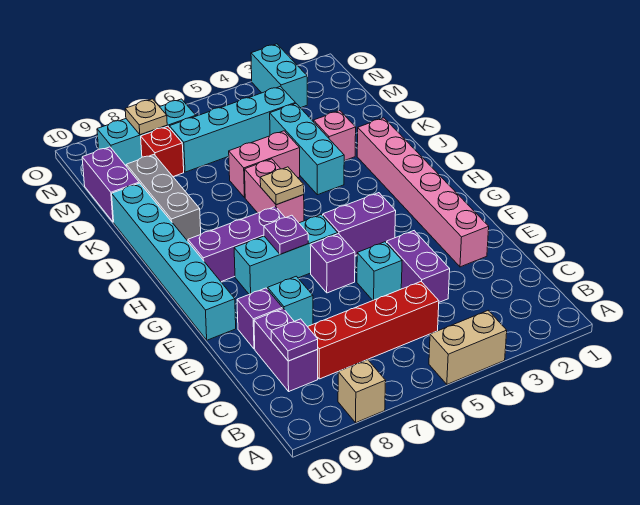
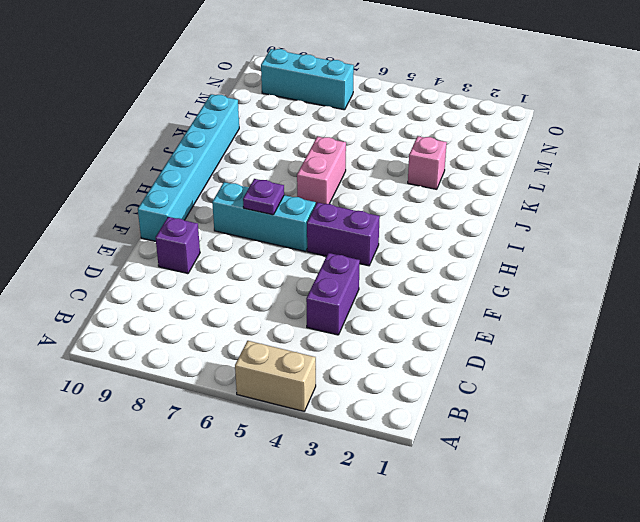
none -> tan brick A8 level 1
none -> red brick C5:C8 level 1
none -> purple brick C9:D9 level 1

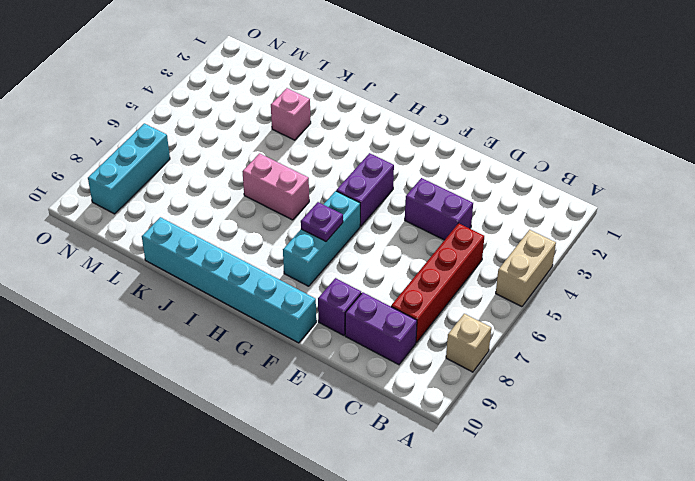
none -> pink brick E2:J2 level 1
none -> cyan brick E5 level 1
none -> cyan brick E8 level 1

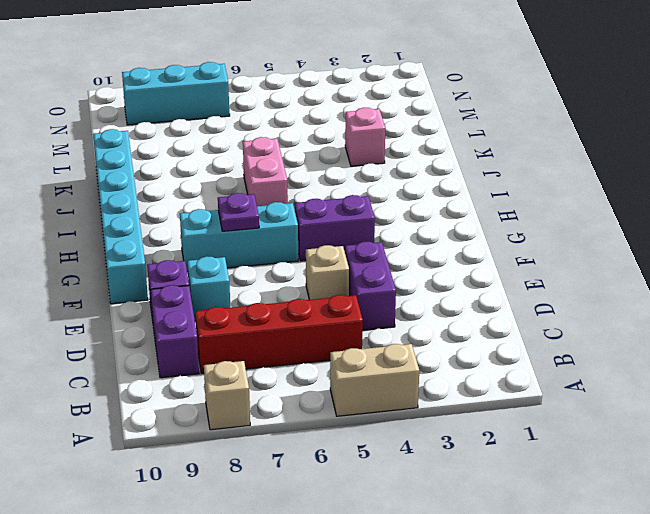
tan brick E5 level 1 -> cyan brick E5 level 1
none -> pink brick E2:J2 level 1
none -> purple brick F6 level 1
none -> purple brick H7:H9 level 1

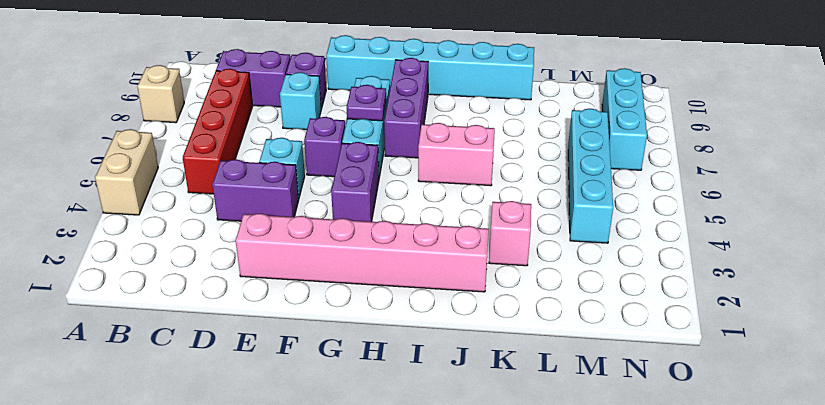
none -> cyan brick J4:L4 level 1
none -> grey brick J9:L9 level 1
none -> pink brick K5:K6 level 1

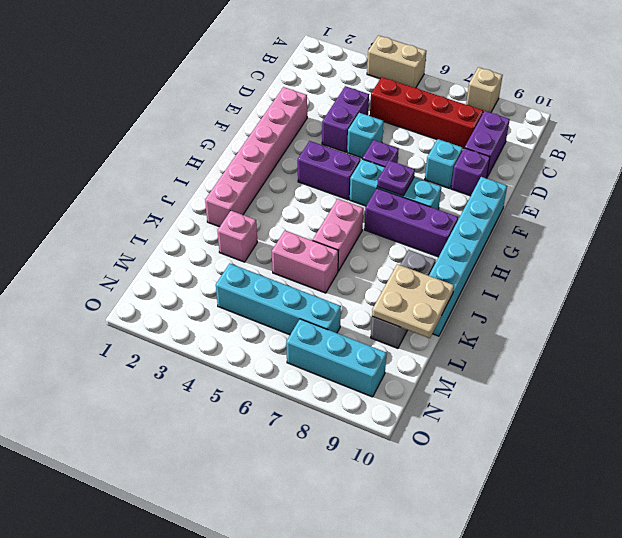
tan plate K9:L10 level 2 -> none
none -> cyan brick J4:L4 level 1
none -> purple brick L10:M10 level 1
none -> red brick M8 level 1

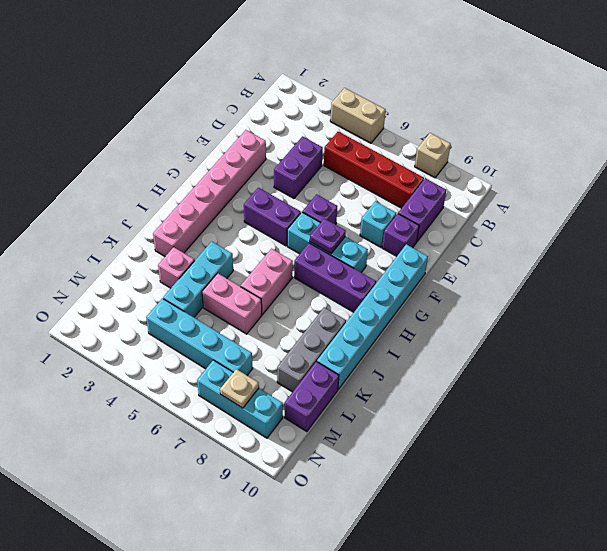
none -> cyan brick E5 level 1
none -> red brick M8 level 1
none -> cyan brick N3:O3 level 1

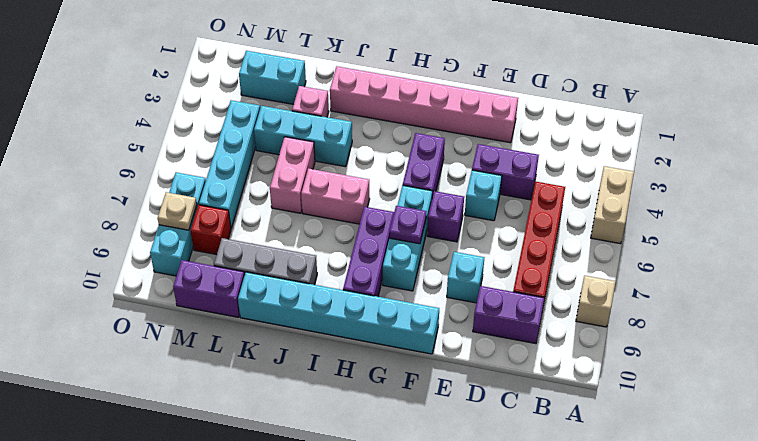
cyan brick L2:M2 level 1 -> cyan brick N3:O3 level 1
none -> purple brick E9 level 1
none -> purple plate C9 level 2
none -> tan plate I6 level 2

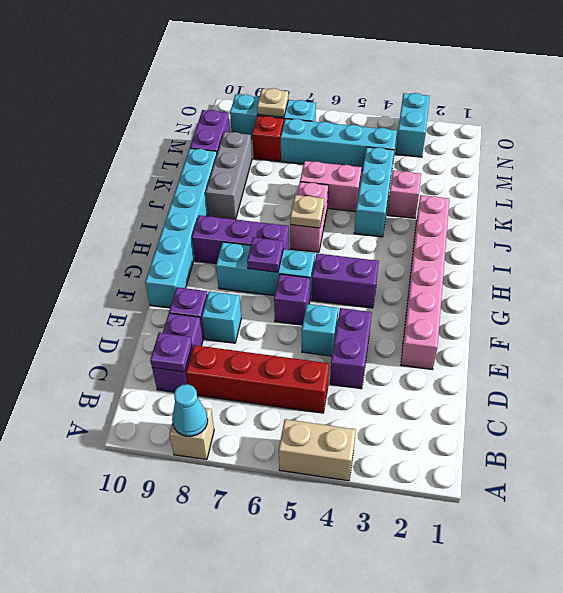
cyan cone A8 level 2 -> none

